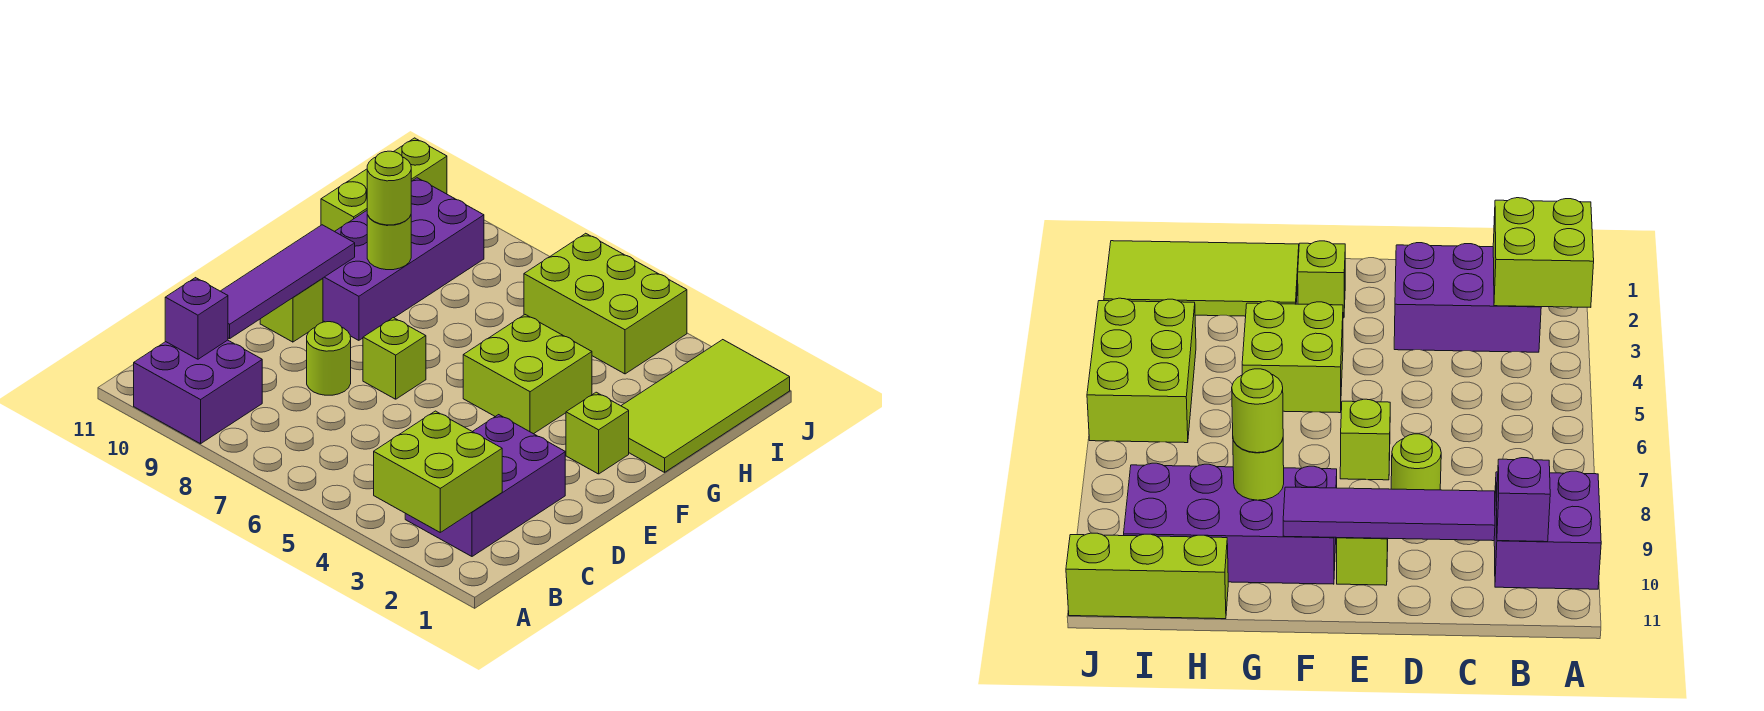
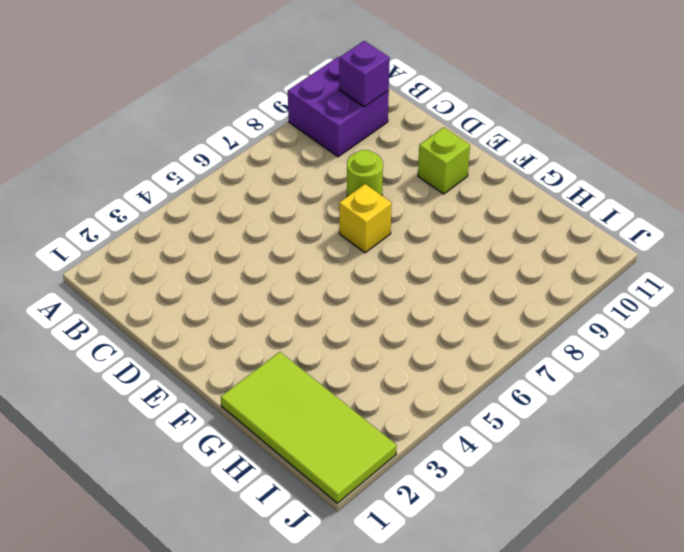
yellow brick E7 level 1 -> lime brick E7 level 1
none -> purple brick B2:D3 level 1
none -> lime brick F2 level 1
none -> lime brick F4:G5 level 1

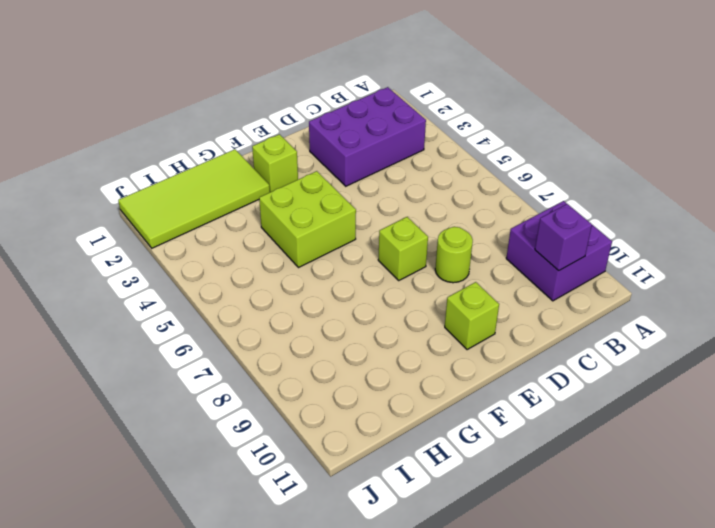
none -> purple brick F9:I10 level 1
none -> lime brick H11:J11 level 1
none -> lime brick I4:J6 level 1

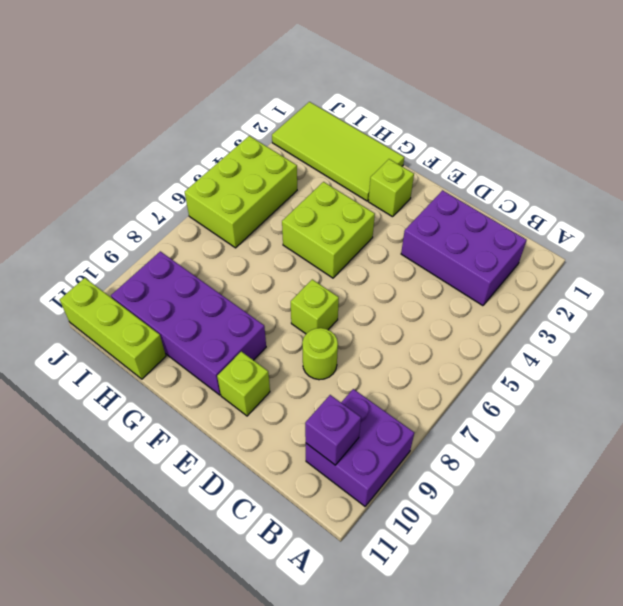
none -> lime brick A2:B3 level 2
none -> purple tile C10:F10 level 2
none -> lime round brick G9 level 2

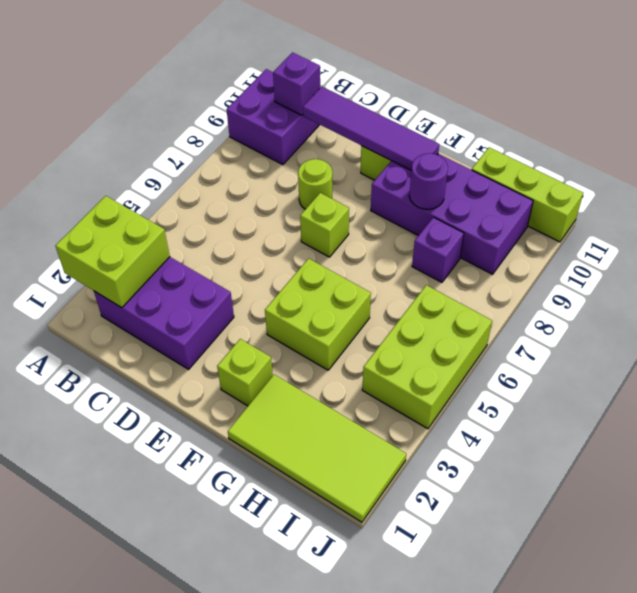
purple round brick G9 level 2 -> lime round brick G9 level 2
purple brick H8 level 1 -> none
none -> lime round brick G9 level 3

